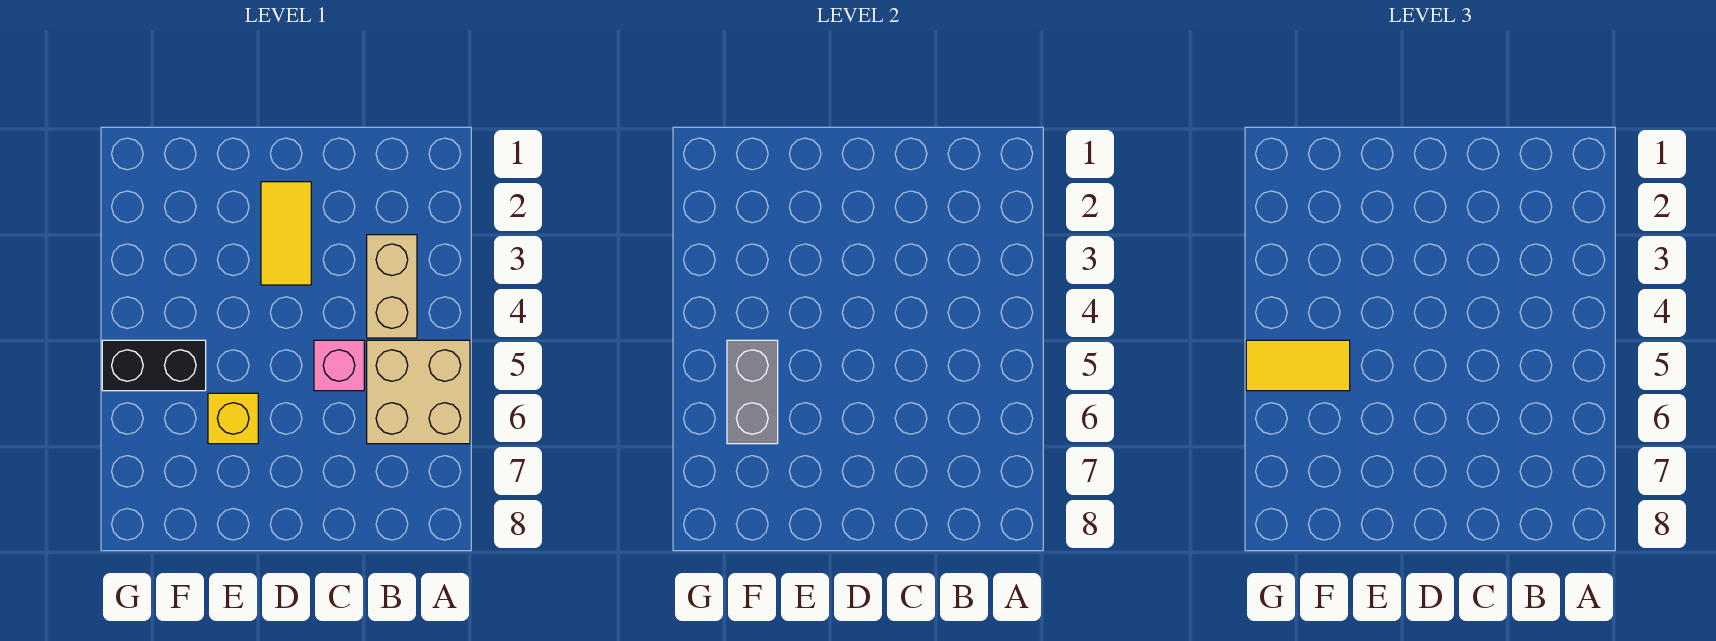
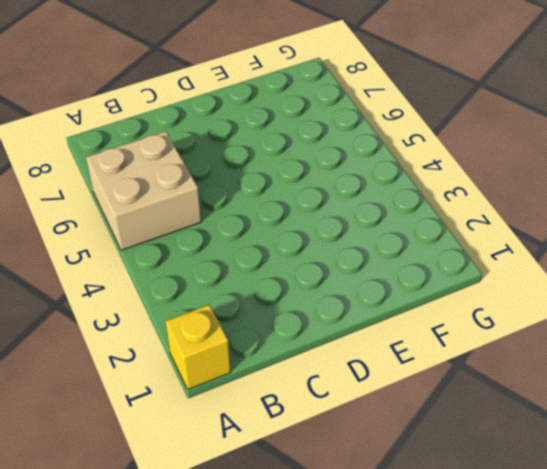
yellow brick A1 level 1 -> yellow brick E6 level 1
none -> tan brick B3:B4 level 1
none -> pink brick C5 level 1

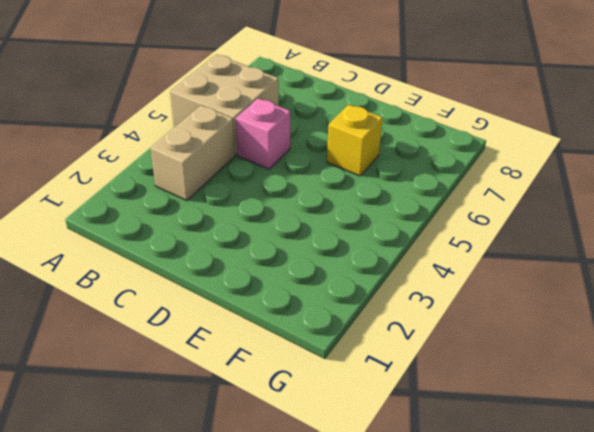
none -> yellow tile D2:D3 level 1
none -> black brick F5:G5 level 1

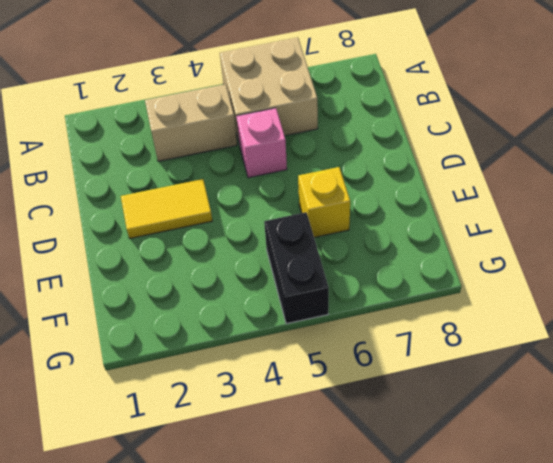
none -> grey brick F5:F6 level 2
none -> yellow tile F5:G5 level 3

